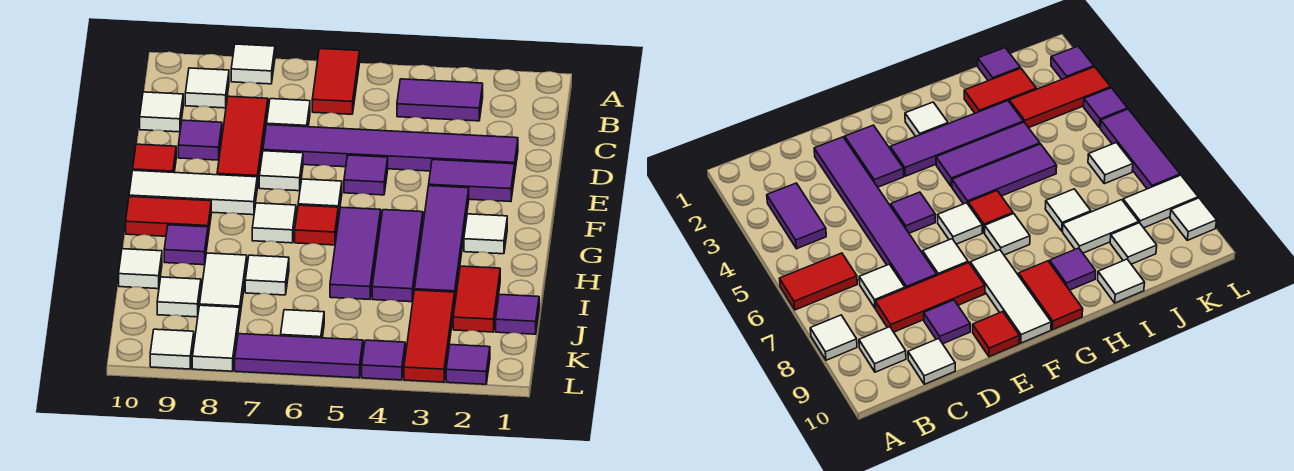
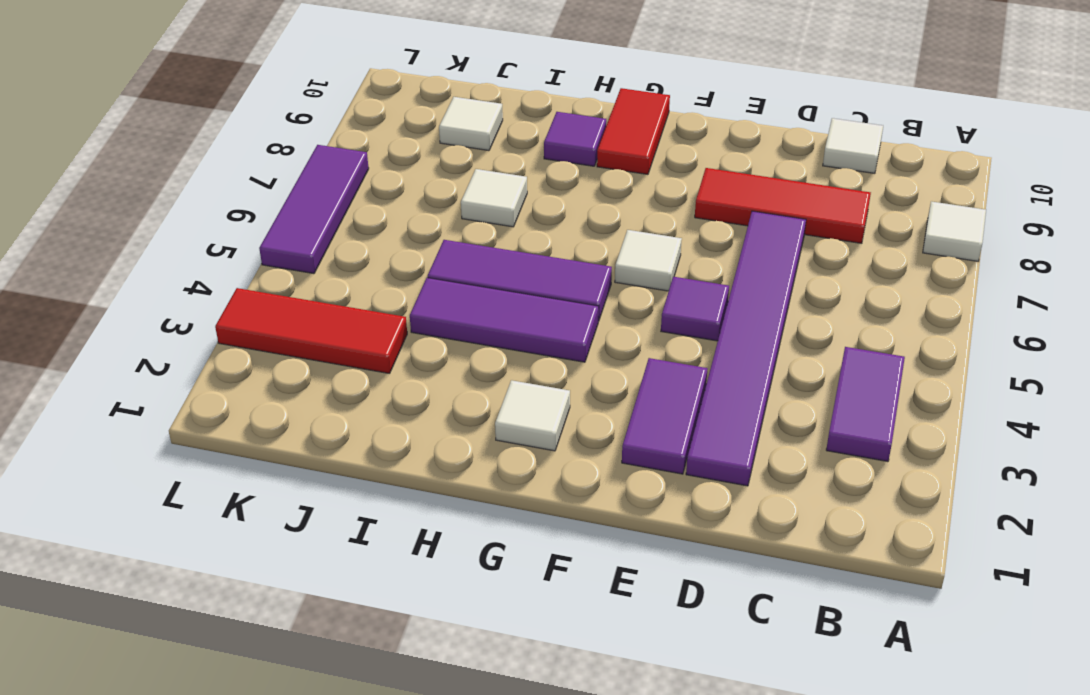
none -> red tile A6:B6 level 1
none -> white tile B9 level 1
none -> white tile C7 level 1
none -> purple tile D9 level 1

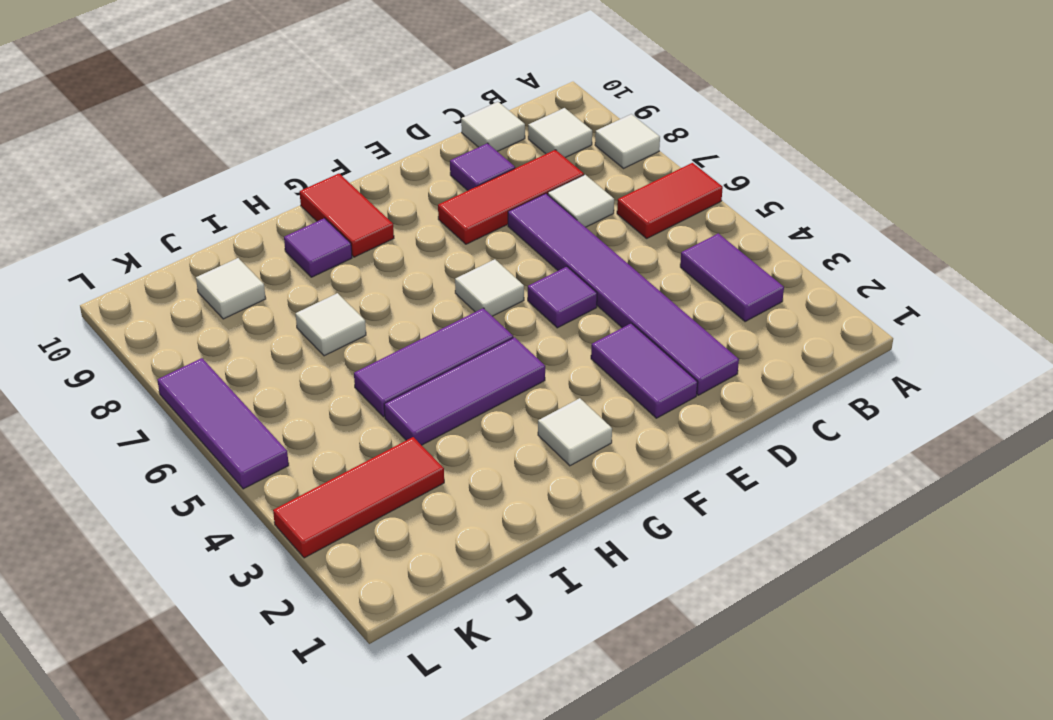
none -> white tile E7 level 1
none -> red tile E10 level 1
none -> purple tile F3:I3 level 1
none -> white tile F8:F10 level 1

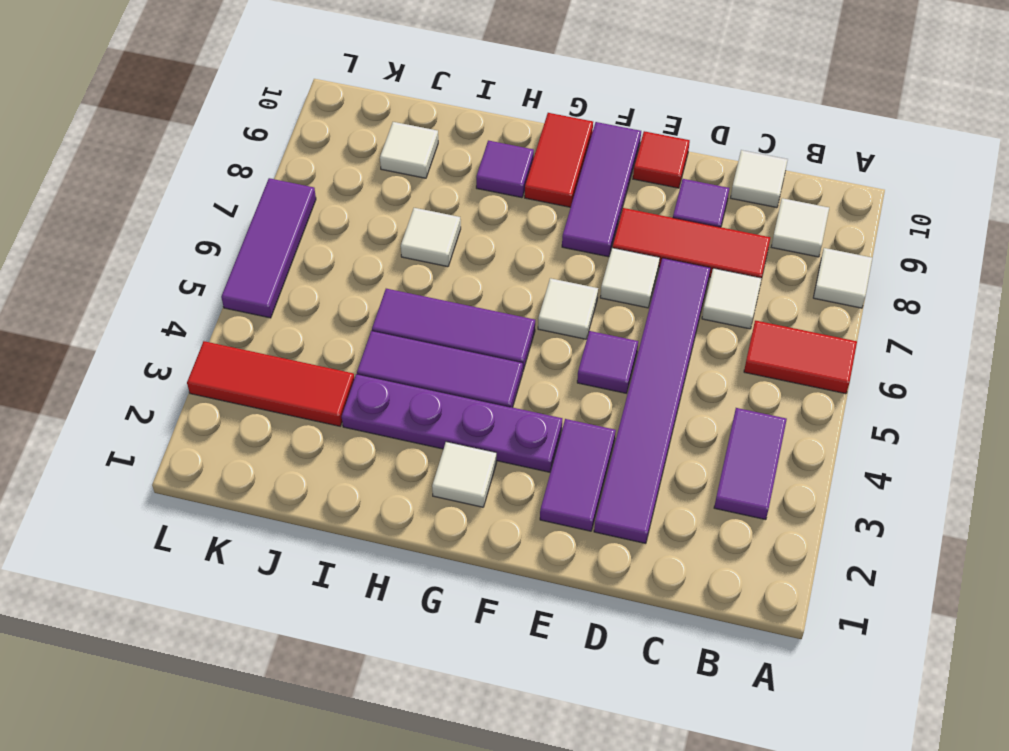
purple plate F3:I3 level 1 -> purple tile F3:I3 level 1
purple tile F8:F10 level 1 -> white tile F8:F10 level 1
none -> red tile G6 level 1
none -> white tile G7 level 1
none -> red tile I2:J2 level 1
none -> white tile I8:J8 level 1

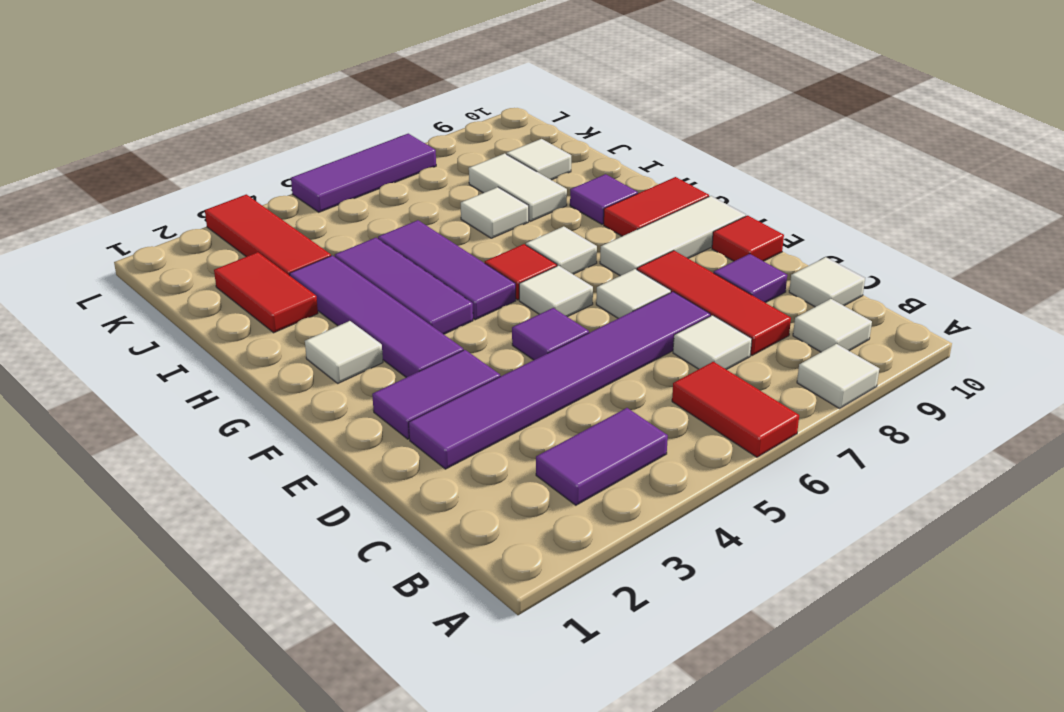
none -> white tile I10 level 1
none -> purple tile J1 level 1
none -> white tile K6 level 1
none -> white tile K8:L8 level 1

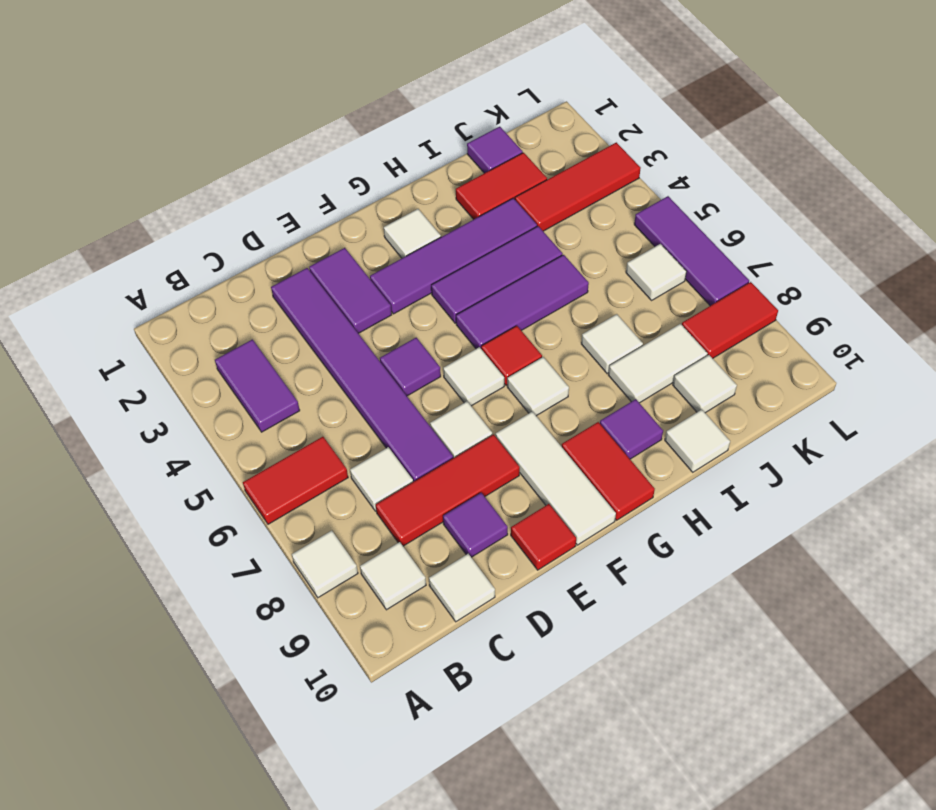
red tile K8:L8 level 1 -> white tile K8:L8 level 1
none -> purple tile L2 level 1
none -> purple tile L4 level 1
none -> white tile L9 level 1

